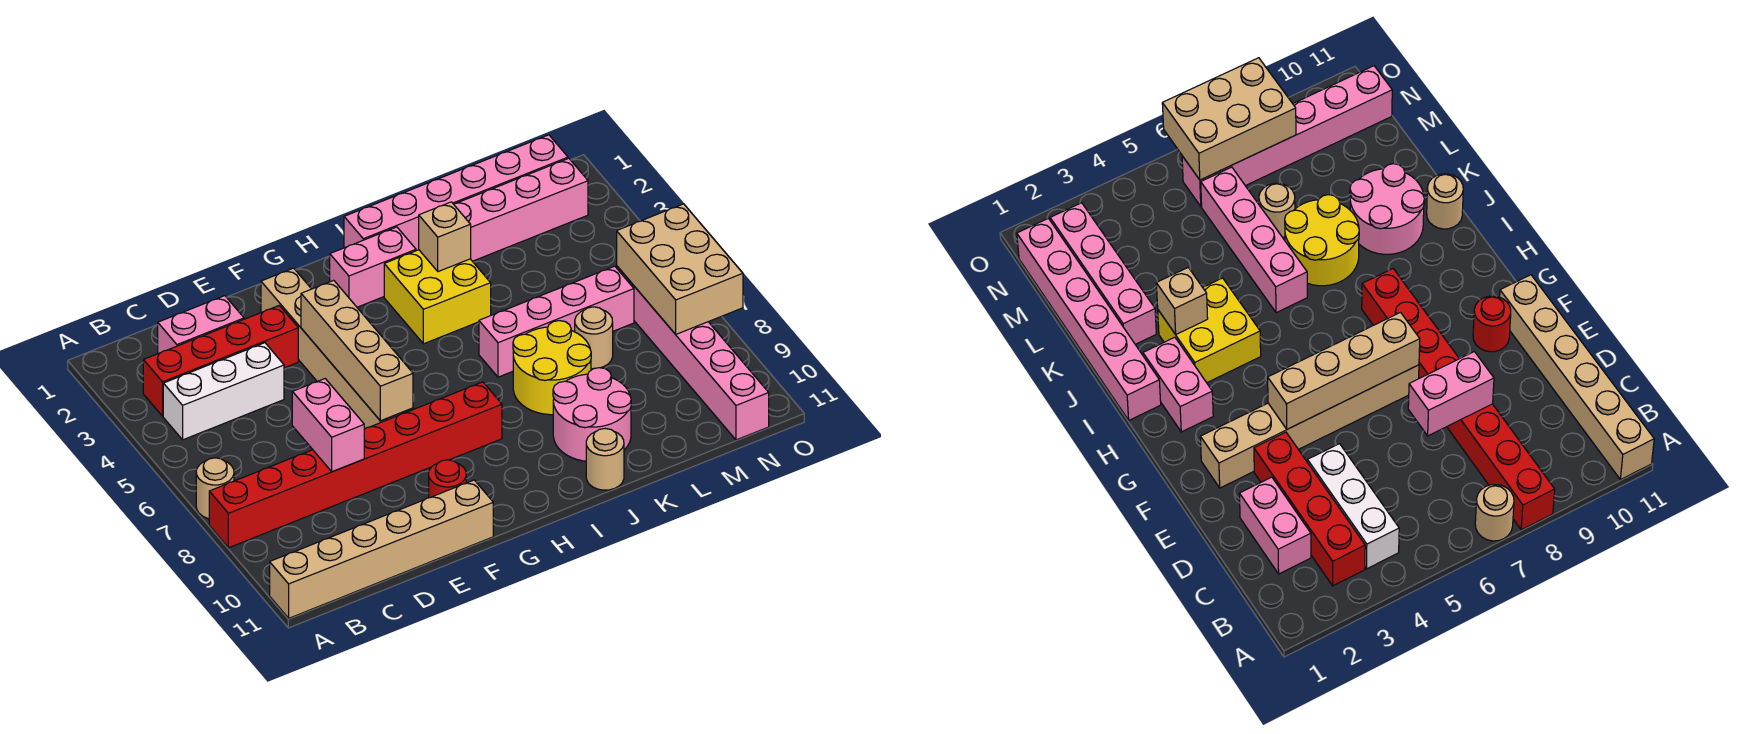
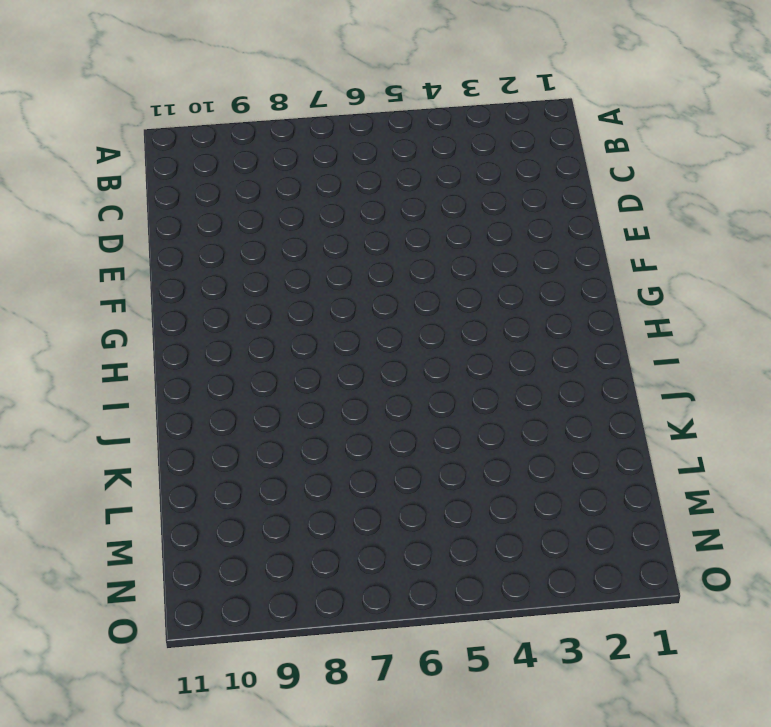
none -> tan round brick A7 level 1
none -> red brick A8:H8 level 1
none -> tan brick A11:F11 level 1

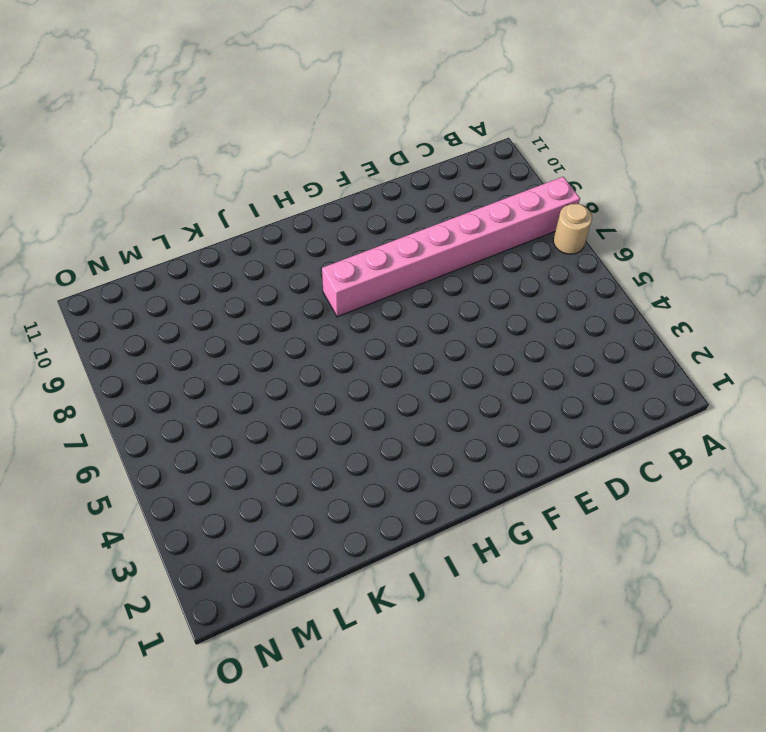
pink brick A8:H8 level 1 -> red brick A8:H8 level 1
none -> tan brick A11:F11 level 1
none -> red brick B3:E3 level 1
none -> white brick B4:D4 level 1

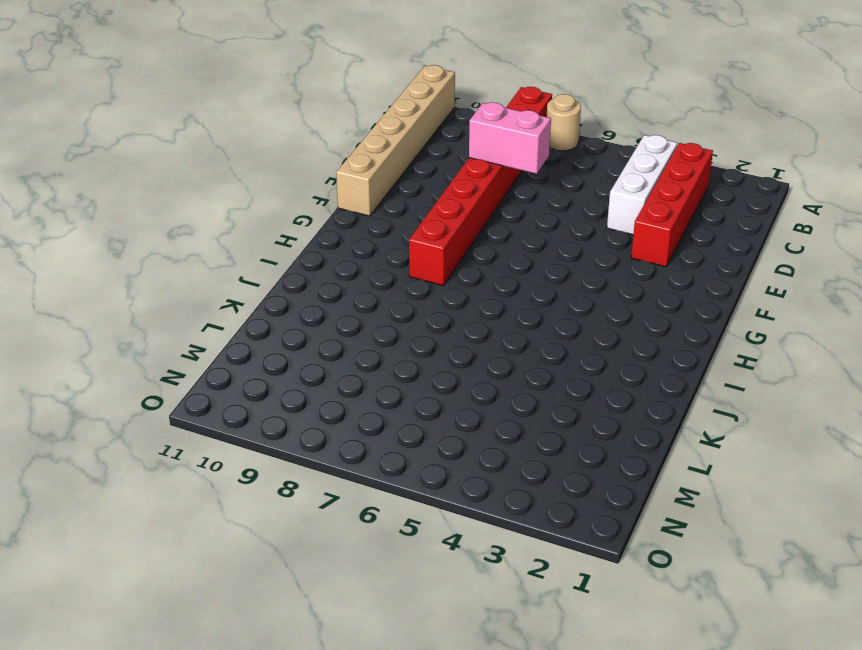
none -> pink brick C2:D2 level 1
none -> tan brick F2:F7 level 1
none -> red round brick F10 level 1

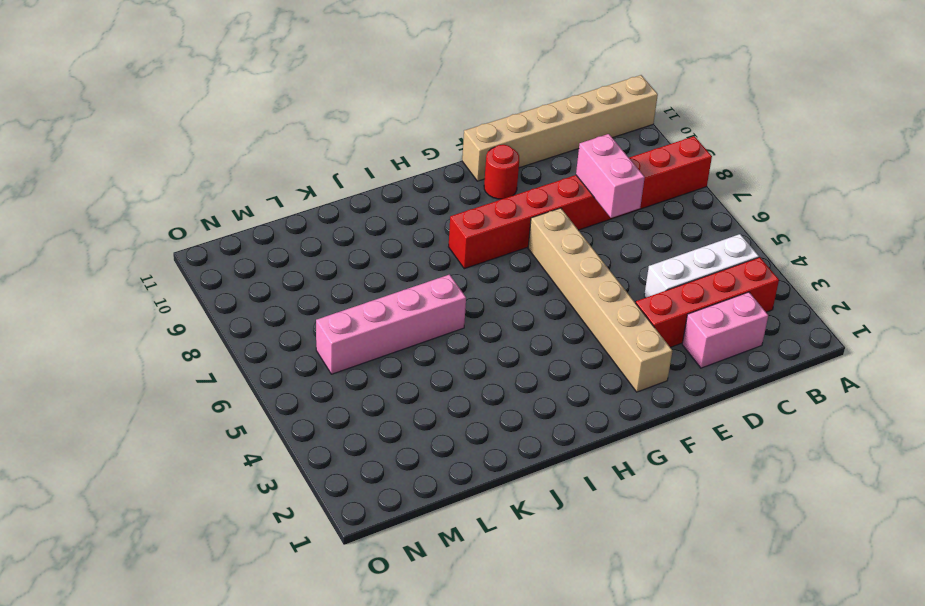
none -> tan round brick A7 level 1
none -> pink brick H2:I2 level 1
none -> pink brick I1:N1 level 1

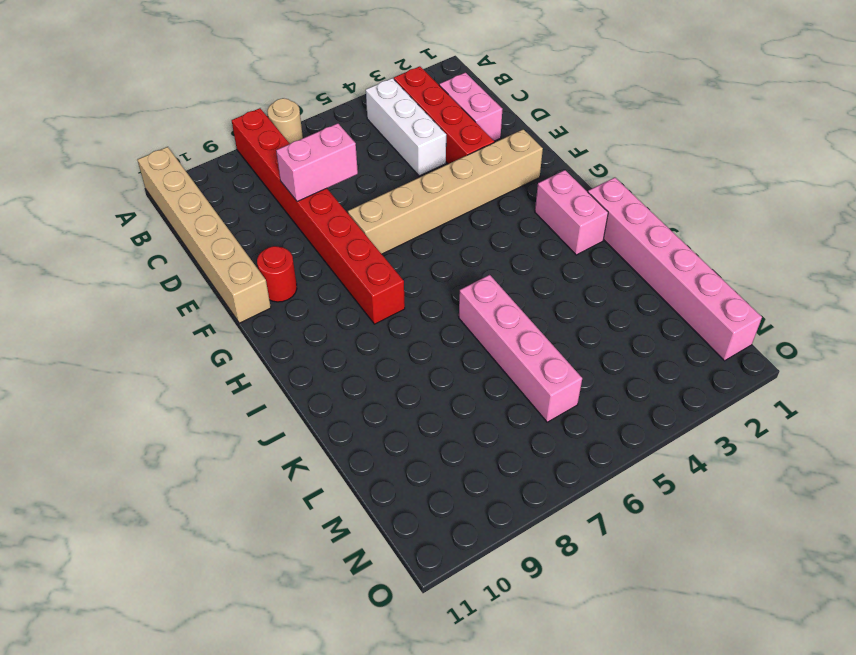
none -> yellow brick I3:J4 level 1
none -> yellow round brick J7:K8 level 1
none -> pink round brick J9:K10 level 1

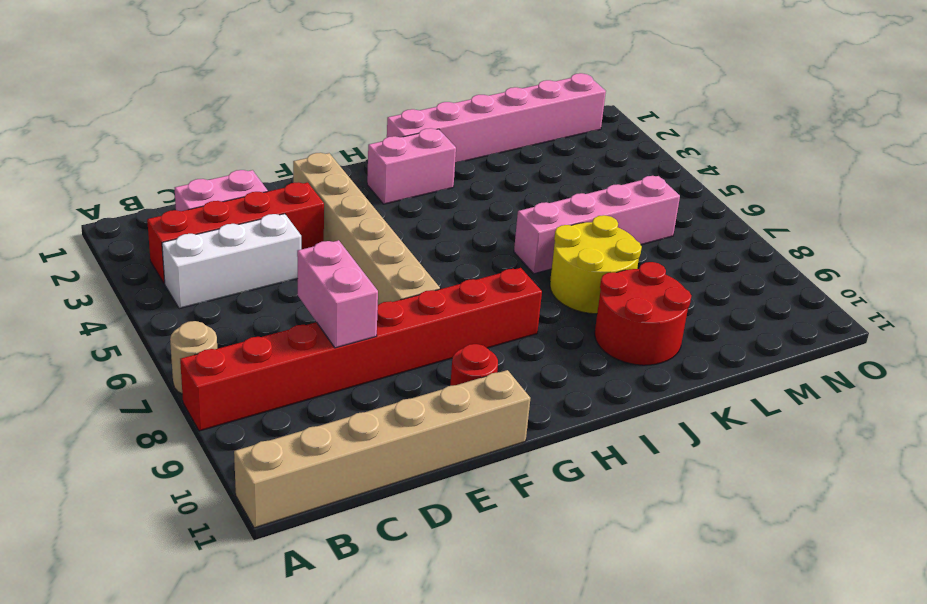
red round brick J9:K10 level 1 -> pink round brick J9:K10 level 1
none -> yellow brick I3:J4 level 1
none -> tan round brick J11 level 1
none -> pink brick K2:N2 level 1

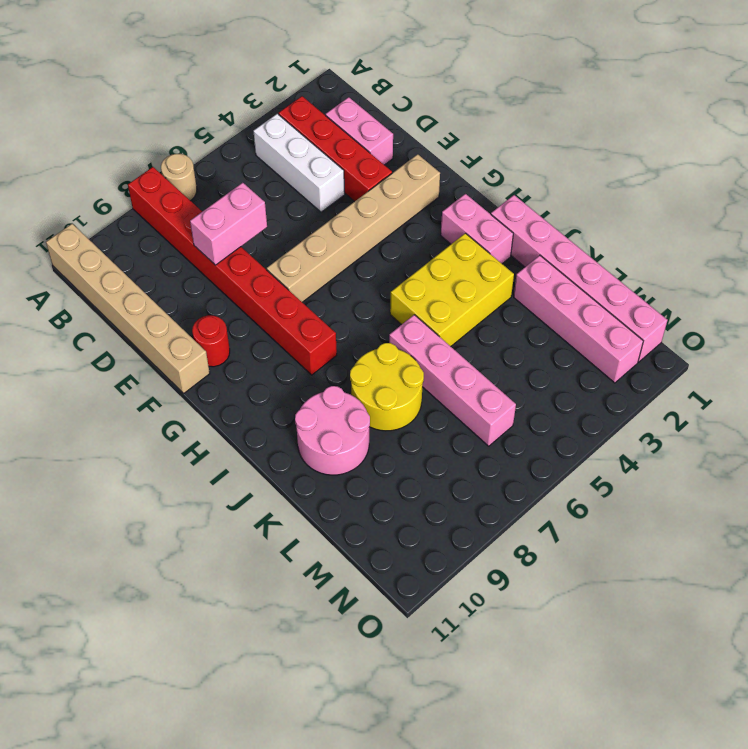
yellow brick I3:J5 level 1 -> yellow brick I3:J4 level 1
none -> tan round brick J11 level 1
none -> tan round brick L7 level 1
none -> pink brick N6:N11 level 1

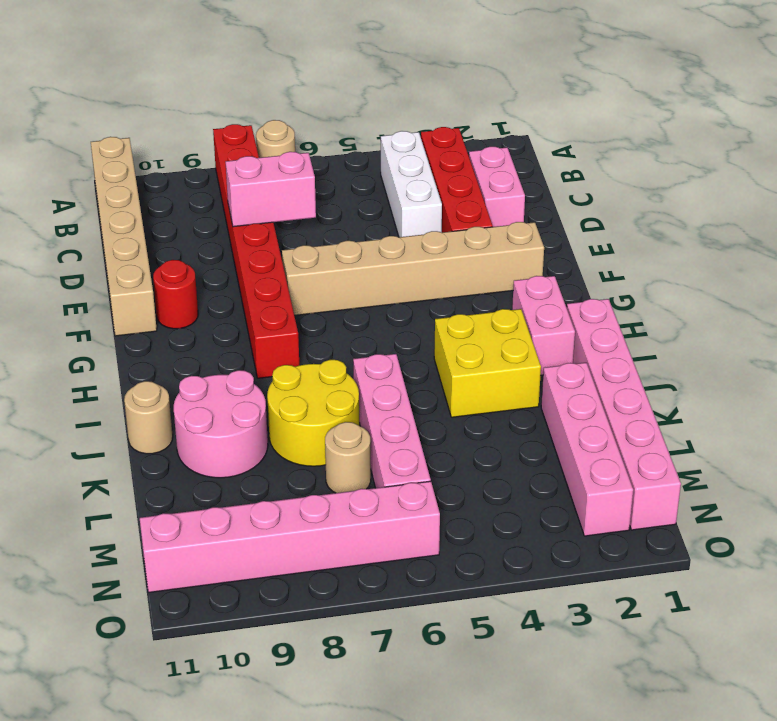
none -> tan brick F4:F7 level 2
none -> tan brick J3 level 2
none -> tan brick N6:O8 level 2

